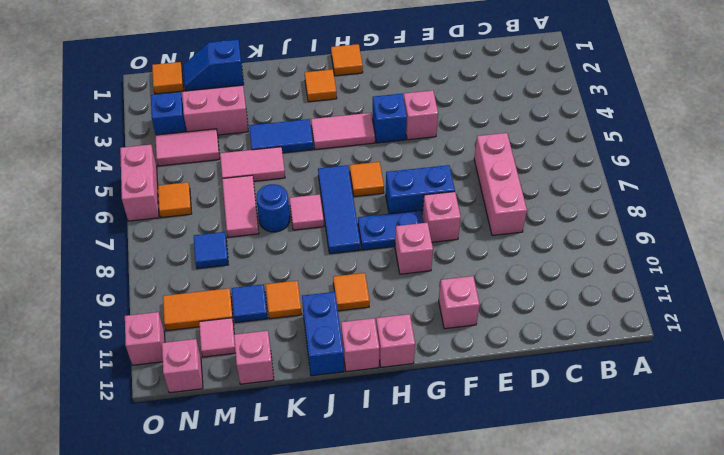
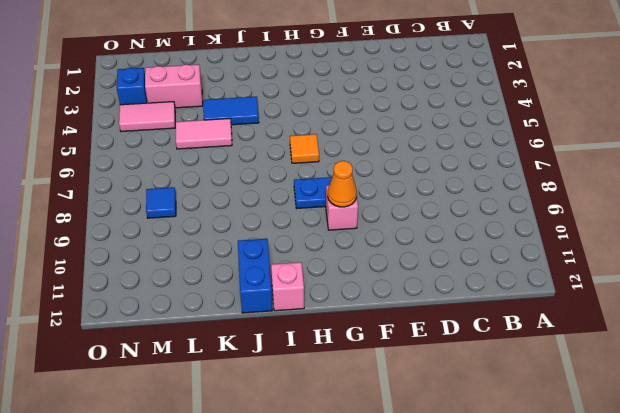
orange cone G9 level 2 -> none
none -> pink brick D6:D8 level 1
none -> pink brick F4 level 1
none -> blue brick F7:G7 level 1
none -> pink brick F8 level 1

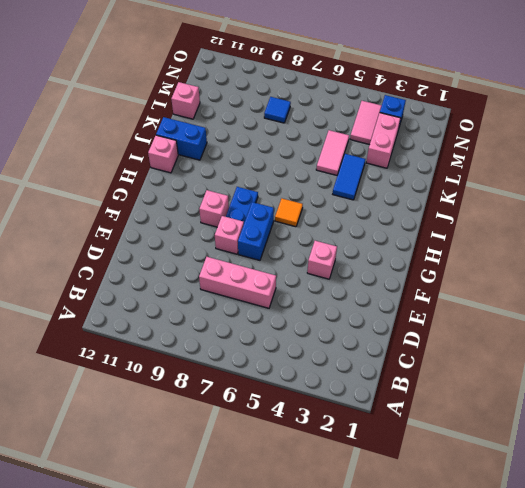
none -> pink brick F11 level 1
none -> blue brick G4 level 1
none -> orange tile H1 level 1
none -> pink tile H4:I4 level 1

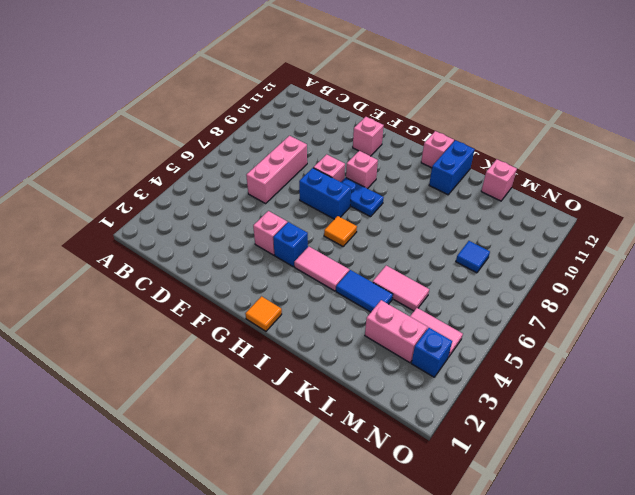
none -> pink brick H12 level 1
none -> orange tile I2 level 1
none -> blue tile I6:I8 level 1
none -> orange tile I10 level 1

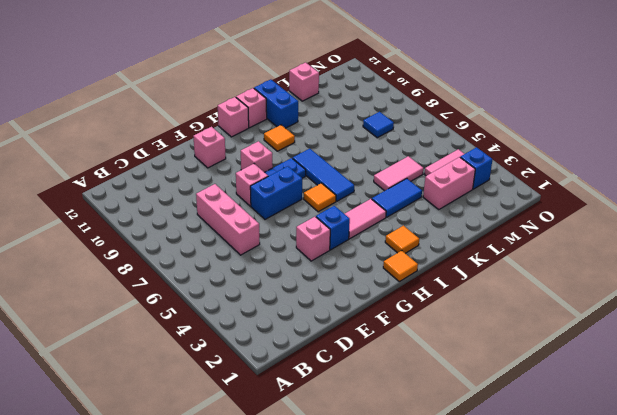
none -> pink tile J7 level 1
none -> blue round brick K7 level 1
none -> orange tile K10 level 1
none -> blue slope L1:M1 level 1 top L

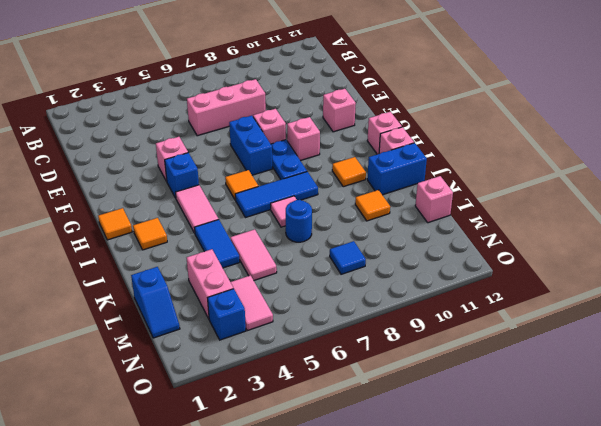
none -> pink tile L6:L7 level 1
none -> blue tile L10 level 1
none -> orange tile M10:N10 level 1
none -> pink tile M11 level 1

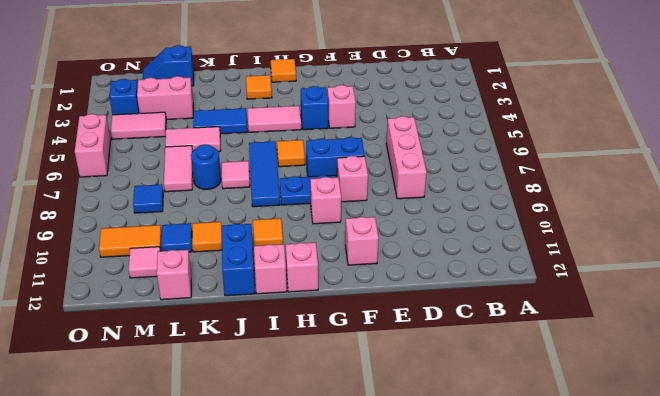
none -> orange tile N1 level 1
none -> orange tile N6 level 1
none -> pink brick N12 level 1
none -> pink brick O11 level 1

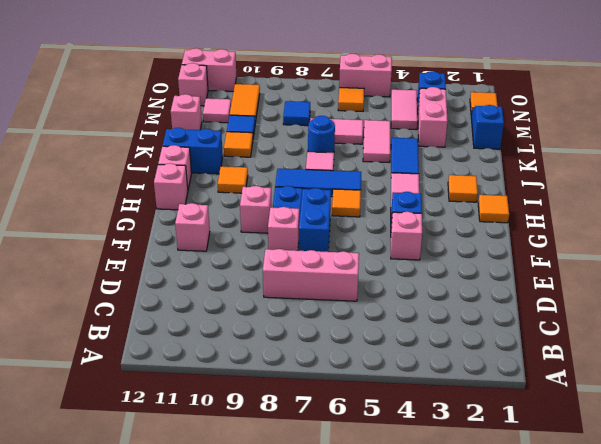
pink brick O11:O12 level 1 -> pink brick O11 level 1

